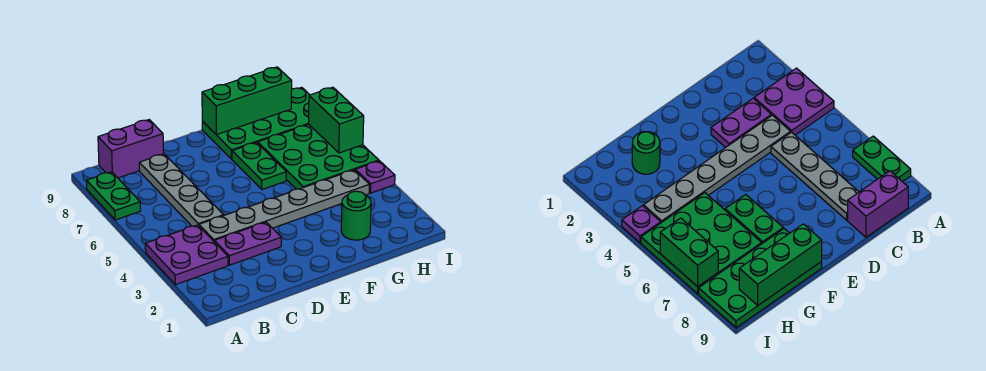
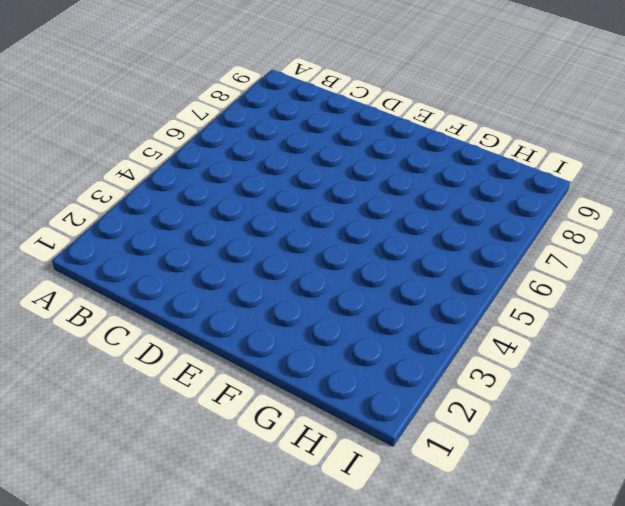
none -> purple plate A3:B4 level 1
none -> green plate A7:A8 level 1
none -> purple brick B9:C9 level 1

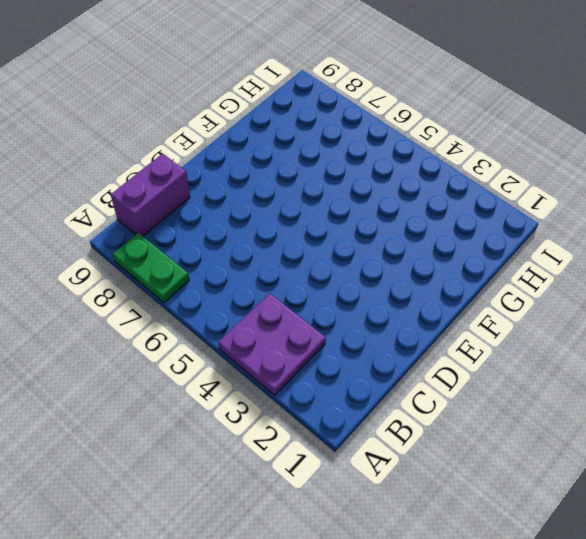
none -> purple plate C3:D3 level 1
none -> grey plate C4:H4 level 1
none -> grey plate C5:C8 level 1

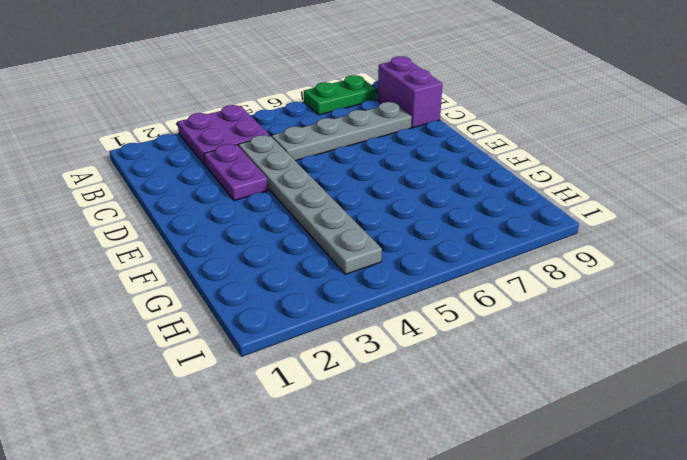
none -> green plate F6:F7 level 1
none -> green plate F8:I9 level 1
none -> green round brick G2 level 1

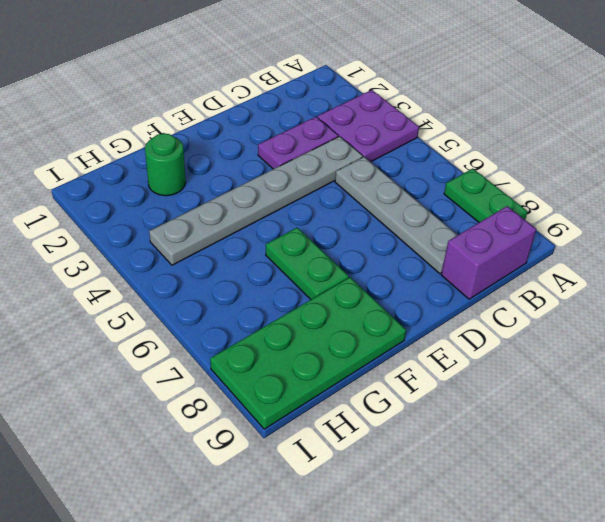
none -> green plate G5:I7 level 1
none -> purple plate I4 level 1
none -> green brick F9:H9 level 2

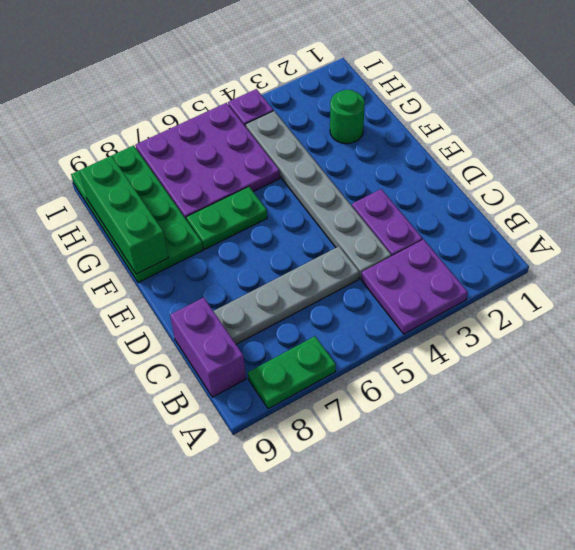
purple plate G5:I7 level 1 -> green plate G5:I7 level 1
none -> green brick I6:I7 level 2

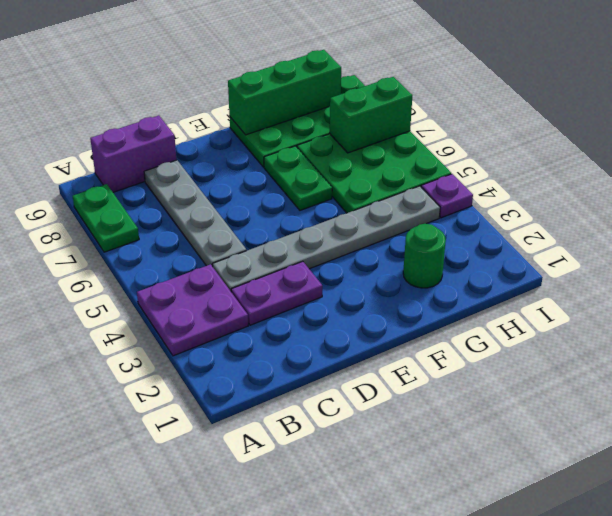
green brick H7:I7 level 2 -> green brick I6:I7 level 2

